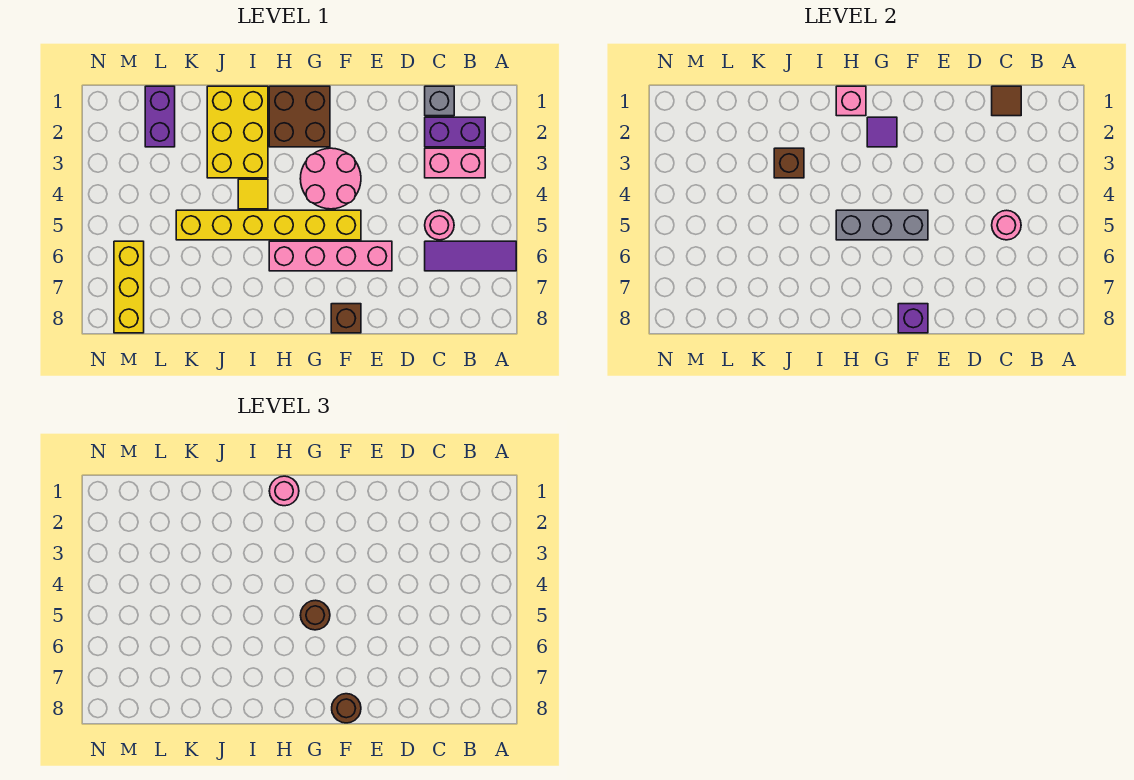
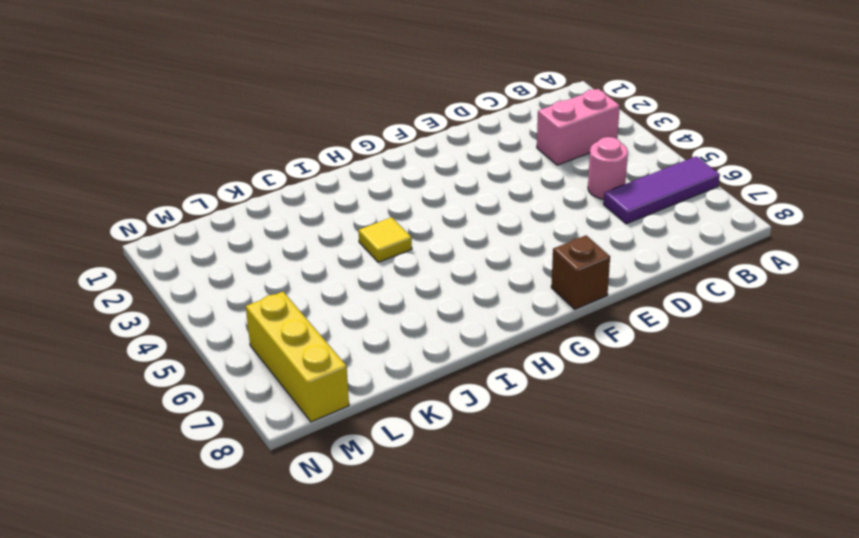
none -> purple brick B2:C2 level 1
none -> grey brick C1 level 1
none -> pink brick E6:H6 level 1

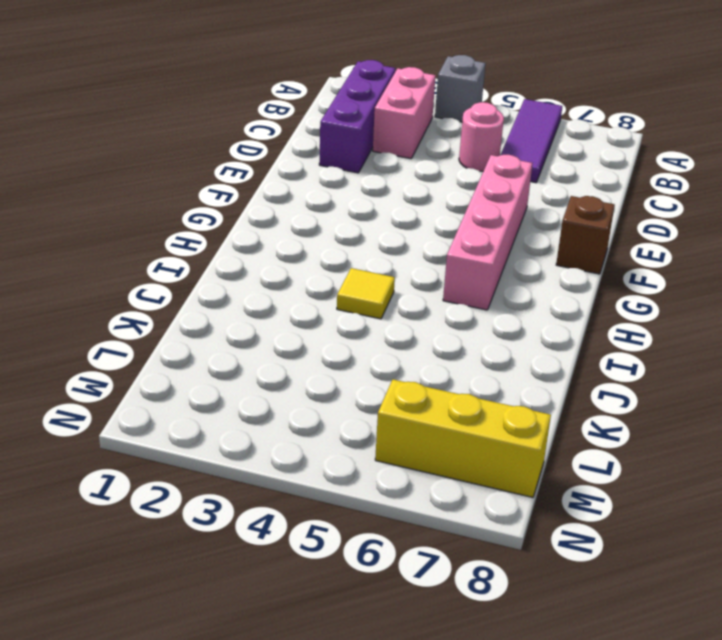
grey brick A4 level 1 -> grey brick C1 level 1
purple brick B2:D2 level 1 -> purple brick B2:C2 level 1
none -> pink round brick F3:G4 level 1
none -> yellow brick F5:K5 level 1
none -> brown brick G1:H2 level 1

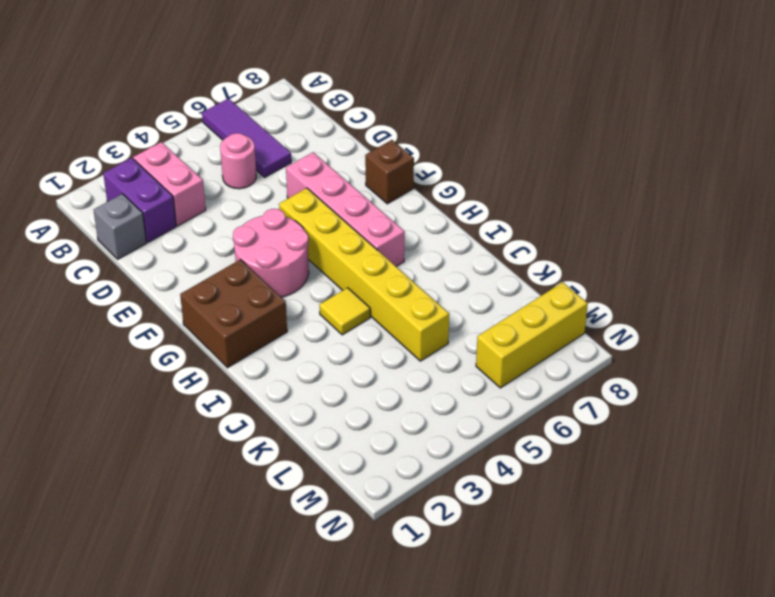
none -> yellow brick I1:J3 level 1
none -> purple brick L1:L2 level 1
none -> brown tile C1 level 2

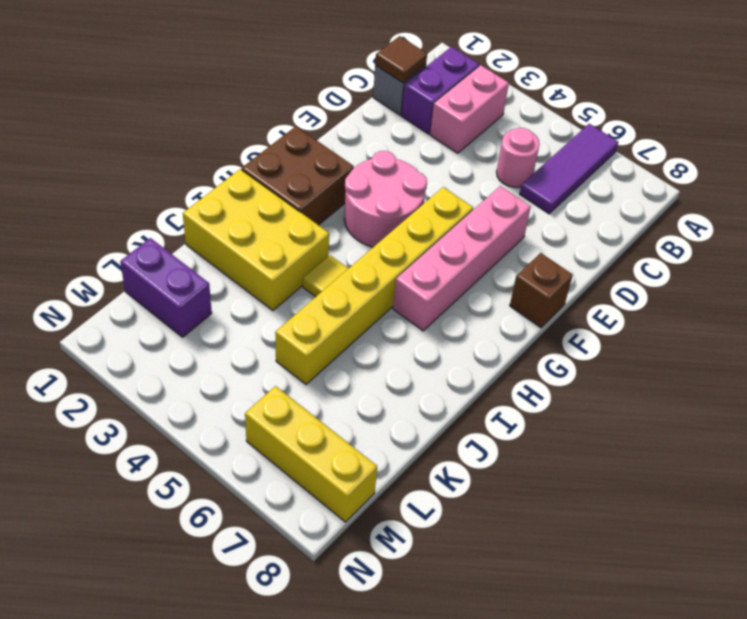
none -> pink round brick C5 level 2
none -> grey brick F5:H5 level 2
none -> purple brick F8 level 2

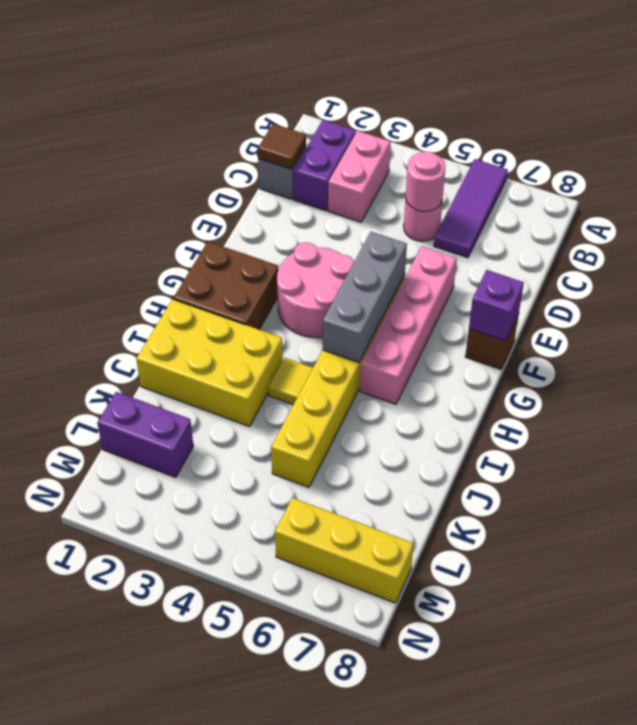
none -> purple tile G2 level 2
none -> pink brick H1 level 2
none -> brown brick J3 level 2

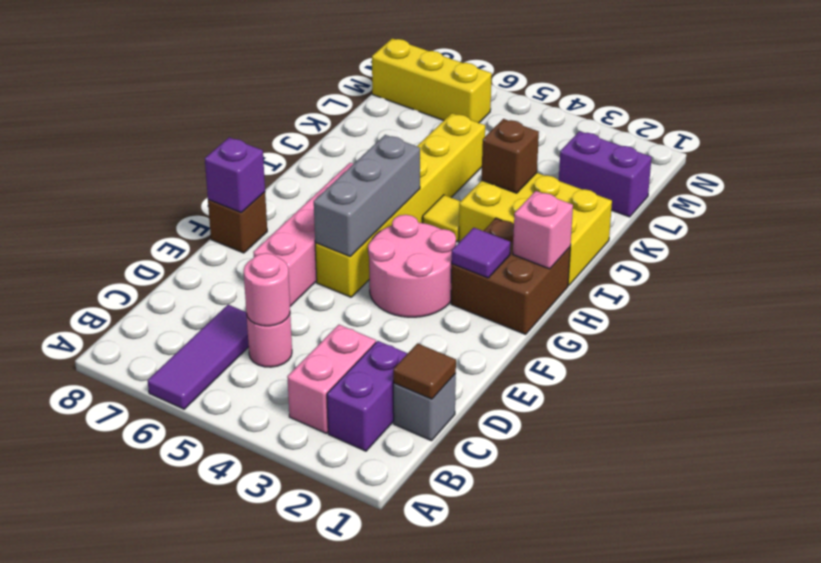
none -> brown round brick F8 level 3
none -> brown round brick G5 level 3
none -> pink round brick H1 level 3

